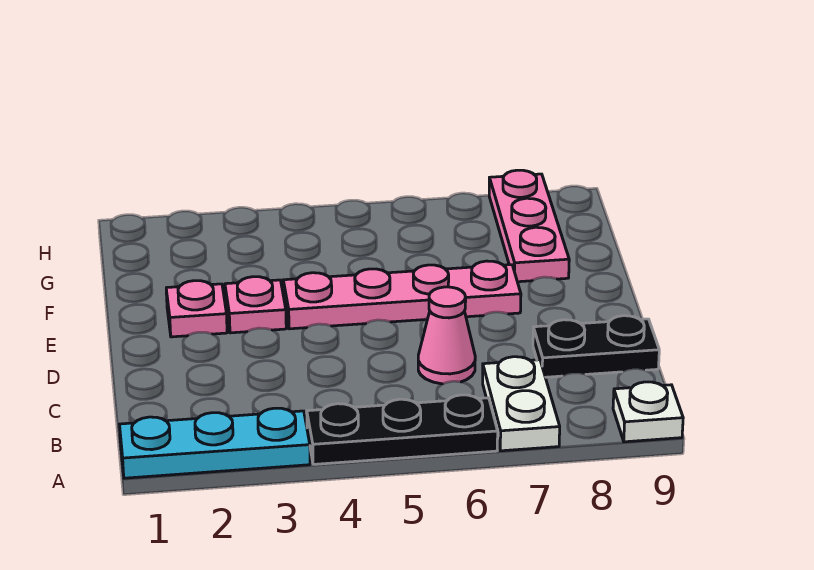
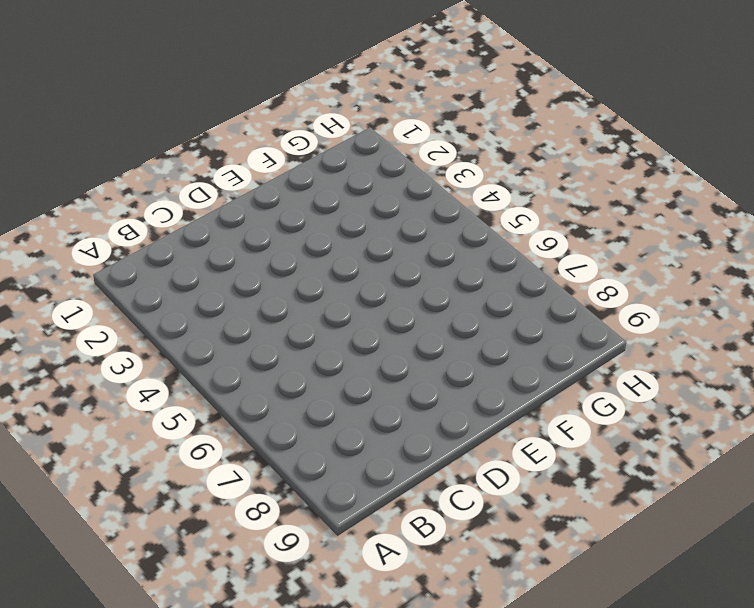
none -> cyan plate A1:A3 level 1
none -> black plate A4:A6 level 1

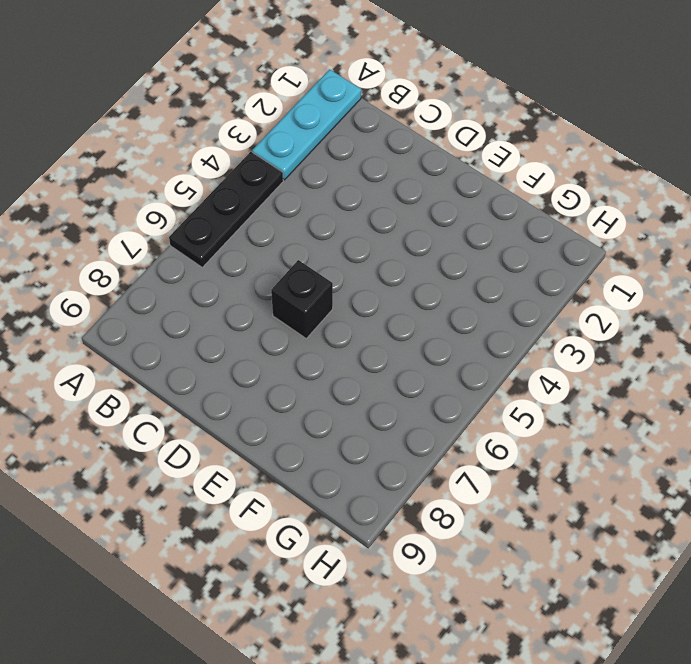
black brick D6 level 1 -> none
none -> white plate A7:B7 level 1
none -> white plate A9 level 1

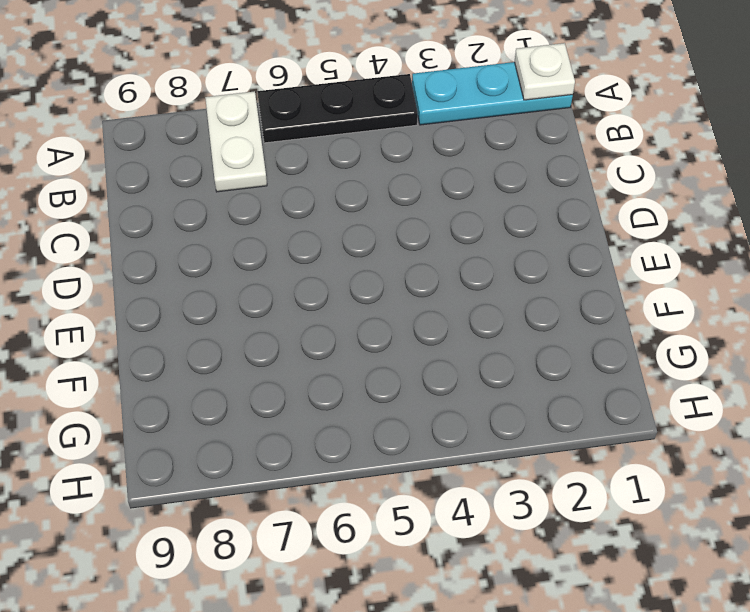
white plate A1 level 2 -> white plate A9 level 1
none -> pink cone C6 level 1
none -> black plate C8:C9 level 1

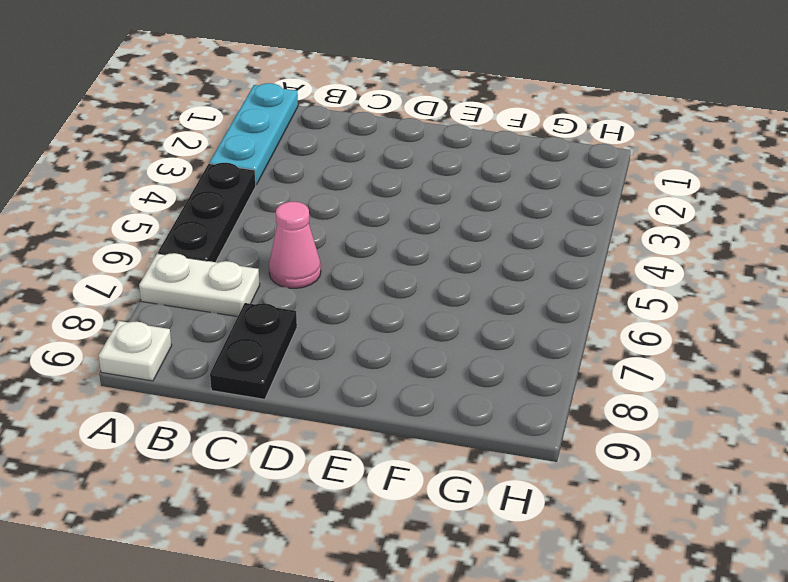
none -> pink plate E2 level 1
none -> pink plate E3 level 1

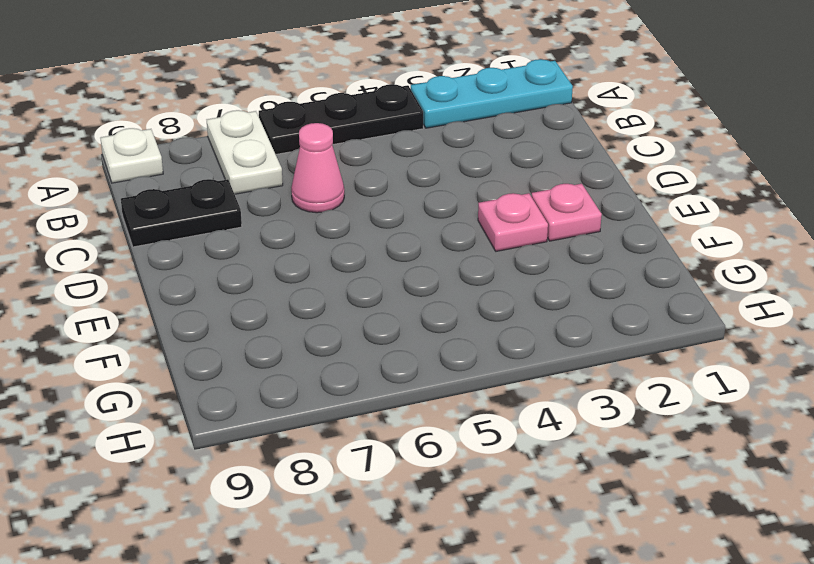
none -> pink plate E4:E7 level 1
none -> pink plate F8:H8 level 1

